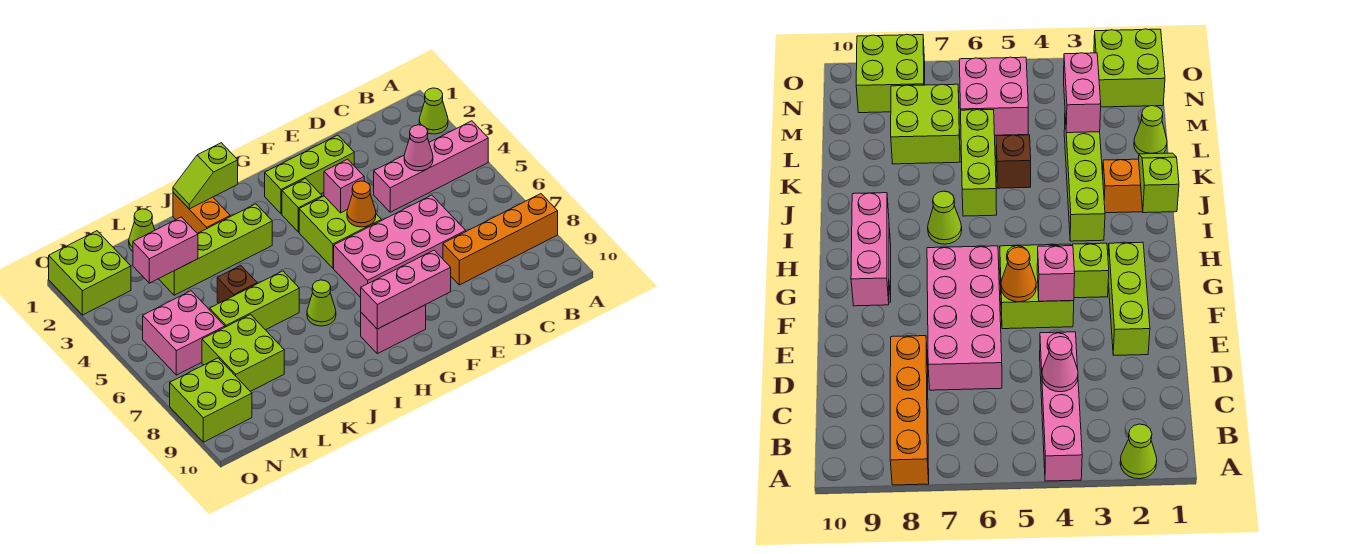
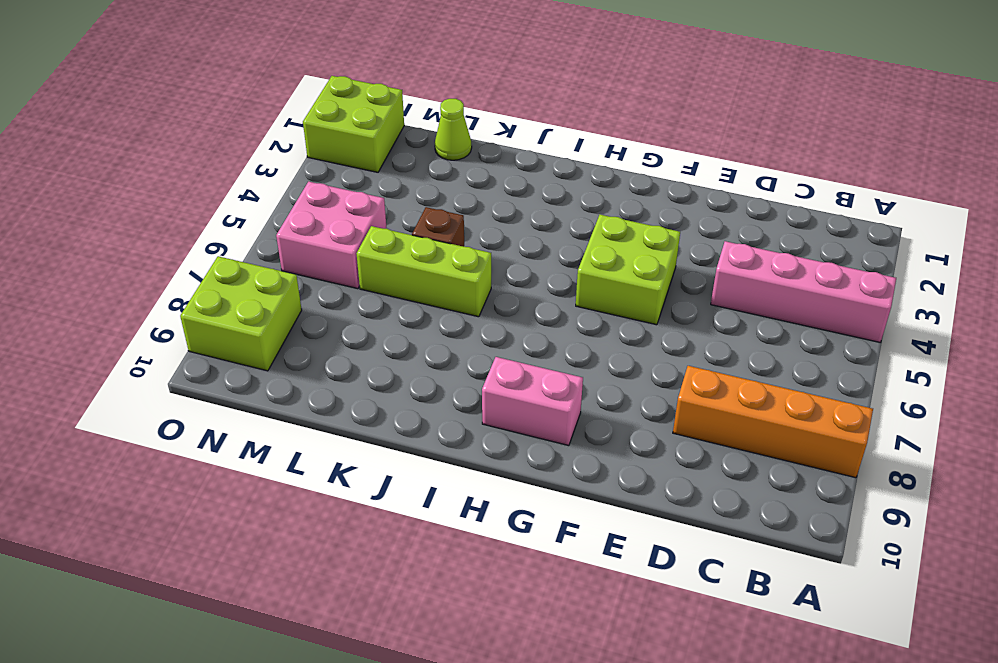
none -> lime cone A2 level 1
none -> pink brick D6:G7 level 1
none -> lime brick E2:G2 level 1

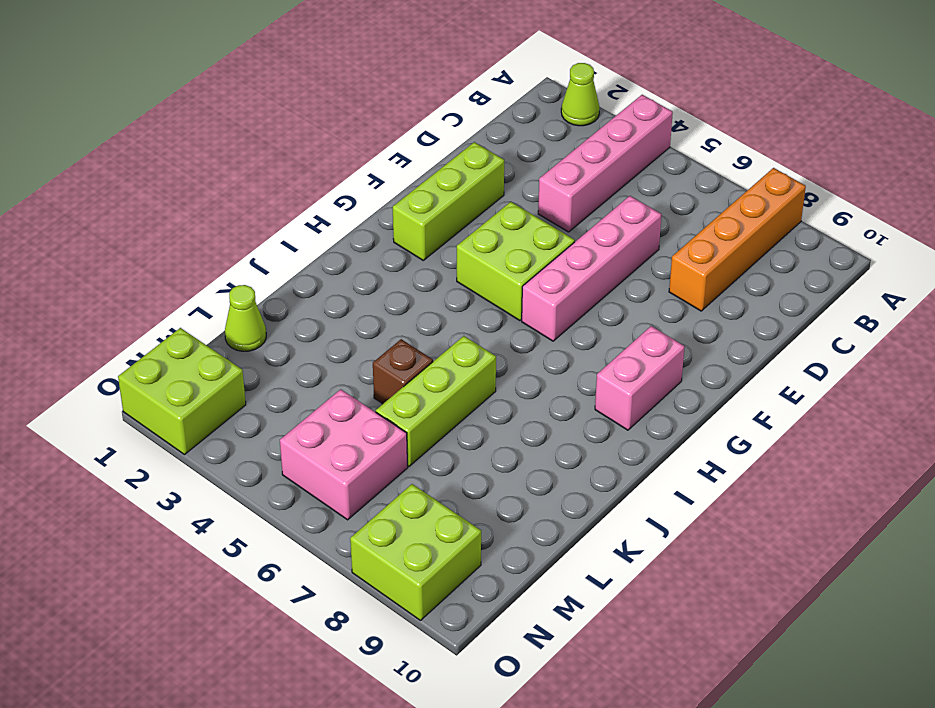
pink brick D6:G6 level 1 -> pink brick D6:G7 level 1
none -> lime brick G3 level 1
none -> lime brick I3:L3 level 1
none -> lime cone I7 level 1

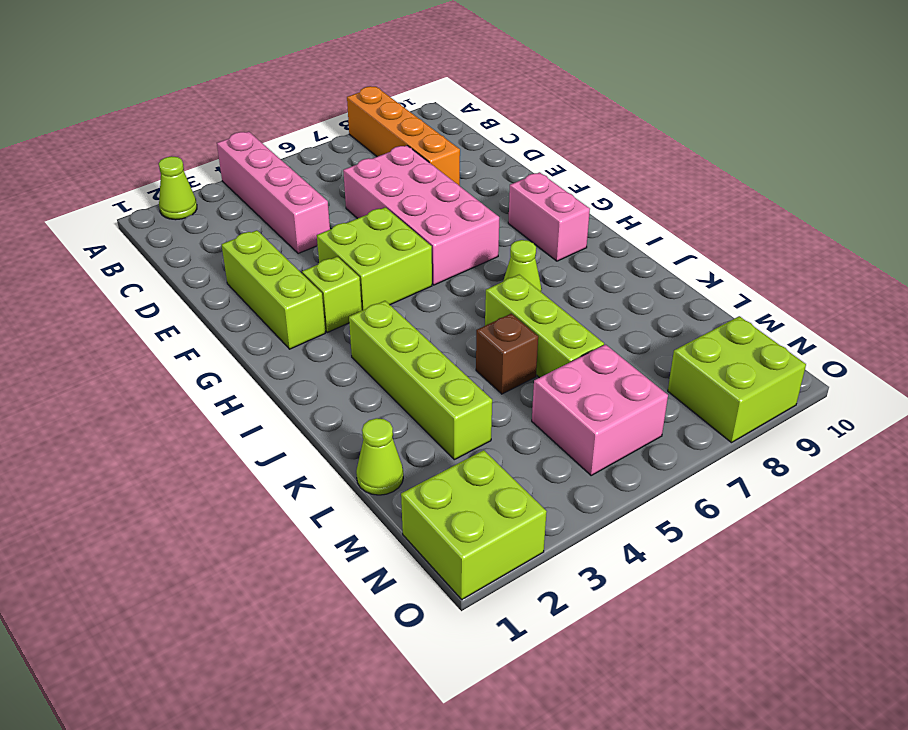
none -> orange brick J1:J2 level 1
none -> lime brick L7:M8 level 1
none -> pink cone C4 level 2

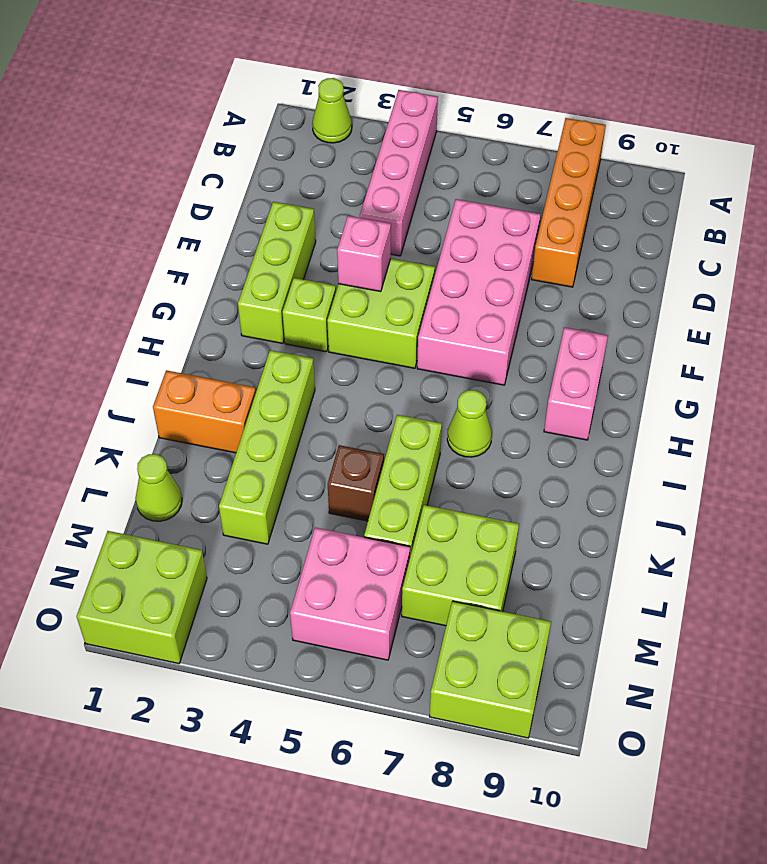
none -> pink cone C4 level 2
none -> orange cone F5 level 2
none -> pink brick F9:H9 level 2

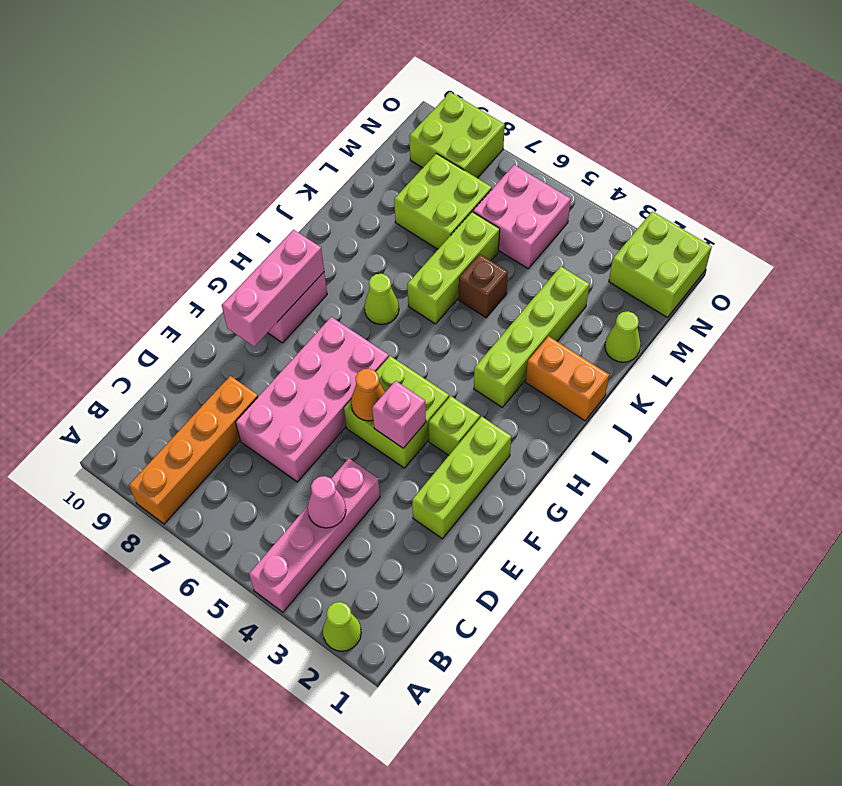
none -> lime slope I1:J1 level 2 top I
none -> pink brick L3:M3 level 2

